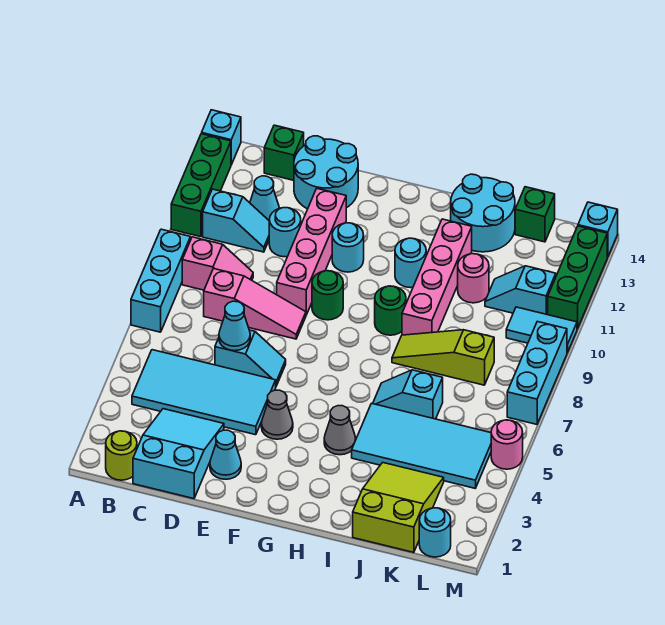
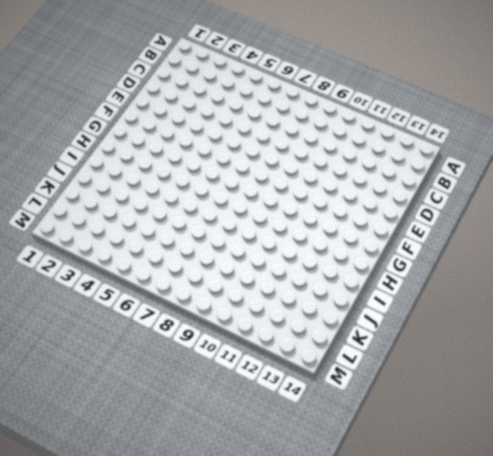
none -> cyan brick A7:A9 level 1
none -> green brick A11:A13 level 1
none -> cyan brick A14 level 1
none -> lime round brick B1 level 1

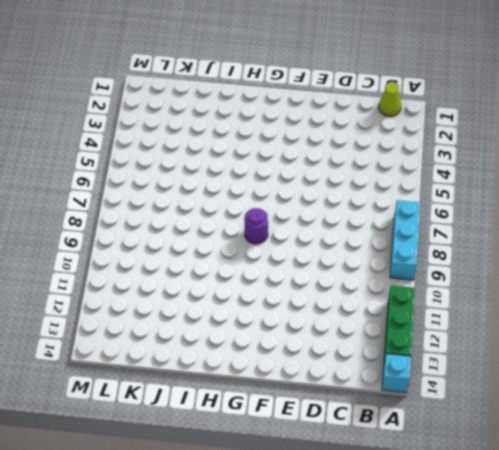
lime cone B1 level 1 -> lime round brick B1 level 1
purple round brick G8 level 1 -> none
none -> cyan tile B4:E5 level 1
none -> pink slope B9:C9 level 1 top B
none -> cyan slope B11:C11 level 1 top B
none -> cyan slope C1:D3 level 1 top 1

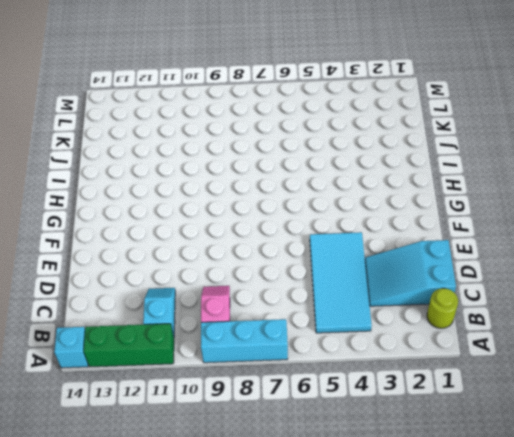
none -> pink slope C8:E8 level 1 top C
none -> cyan cone C12 level 1
none -> green brick C14 level 1
none -> cyan slope D6:E6 level 1 top D

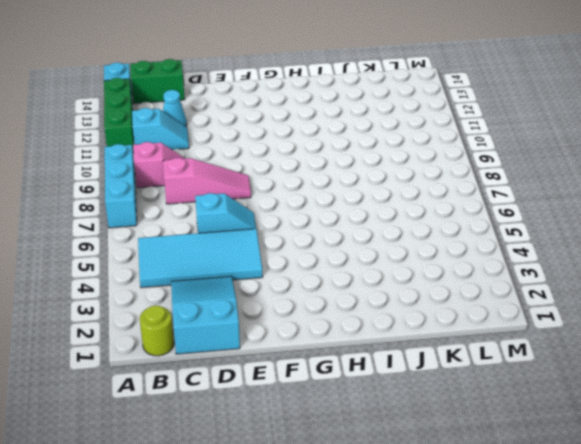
green brick B14:C14 level 1 -> green brick C14 level 1
none -> cyan round brick D11 level 1
none -> cyan round brick D13:E14 level 1
none -> cyan cone E2 level 1
none -> pink brick E9:E12 level 1

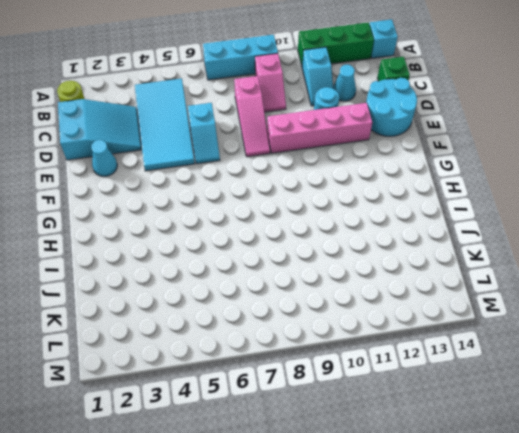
none -> grey cone F4 level 1
none -> green round brick F9 level 1
none -> cyan round brick F11 level 1
none -> grey cone H4 level 1

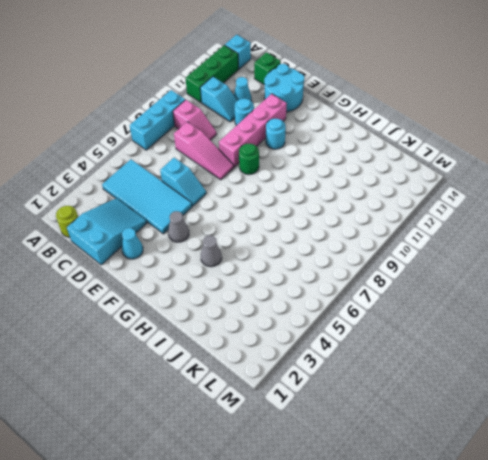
none -> green round brick H9 level 1
none -> cyan round brick H11 level 1
none -> cyan tile I4:L5 level 1
none -> cyan slope I6:J6 level 1 top J

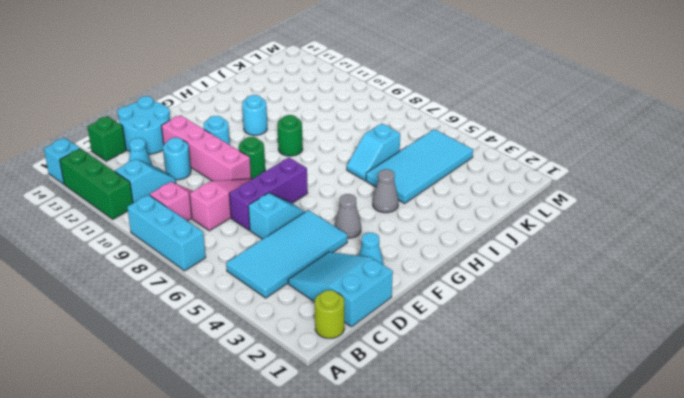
purple brick D7:F7 level 1 -> none
none -> lime slope I8:K8 level 1 top K
none -> pink brick I9:I12 level 1
none -> cyan round brick I13:J14 level 1
none -> lime slope J1:K3 level 1 top 1

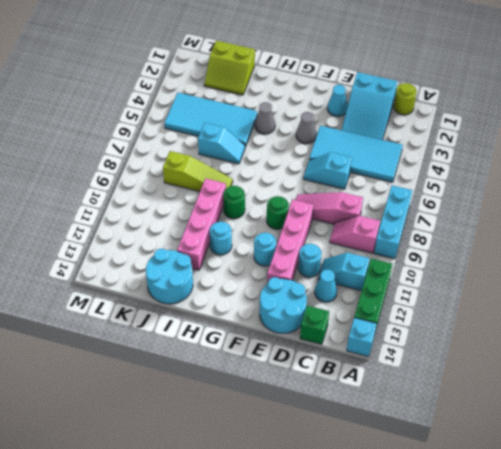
lime slope J1:K2 level 1 top 1 -> lime slope J1:K3 level 1 top 1
none -> pink round brick J11 level 1
none -> cyan slope K11:L11 level 1 top L
none -> green brick K14 level 1
none -> cyan round brick L1 level 1

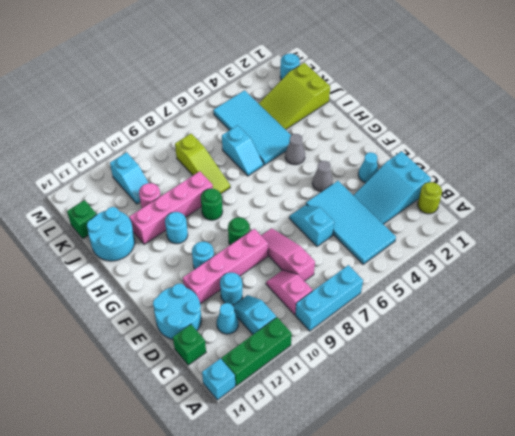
none -> cyan tile L10:M10 level 1
none -> pink round brick M5 level 1
none -> cyan brick M7:M9 level 1
none -> green brick M11:M13 level 1

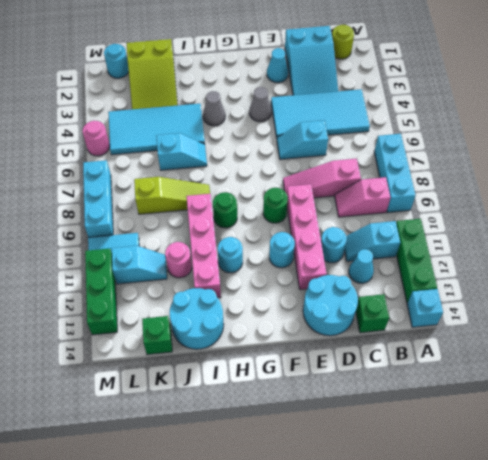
none -> cyan brick M14 level 1
none -> cyan cone D6 level 2

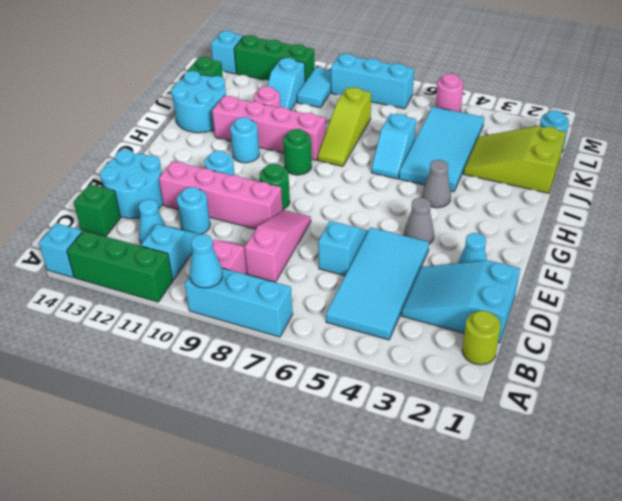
cyan cone A9 level 2 -> cyan cone D6 level 2

